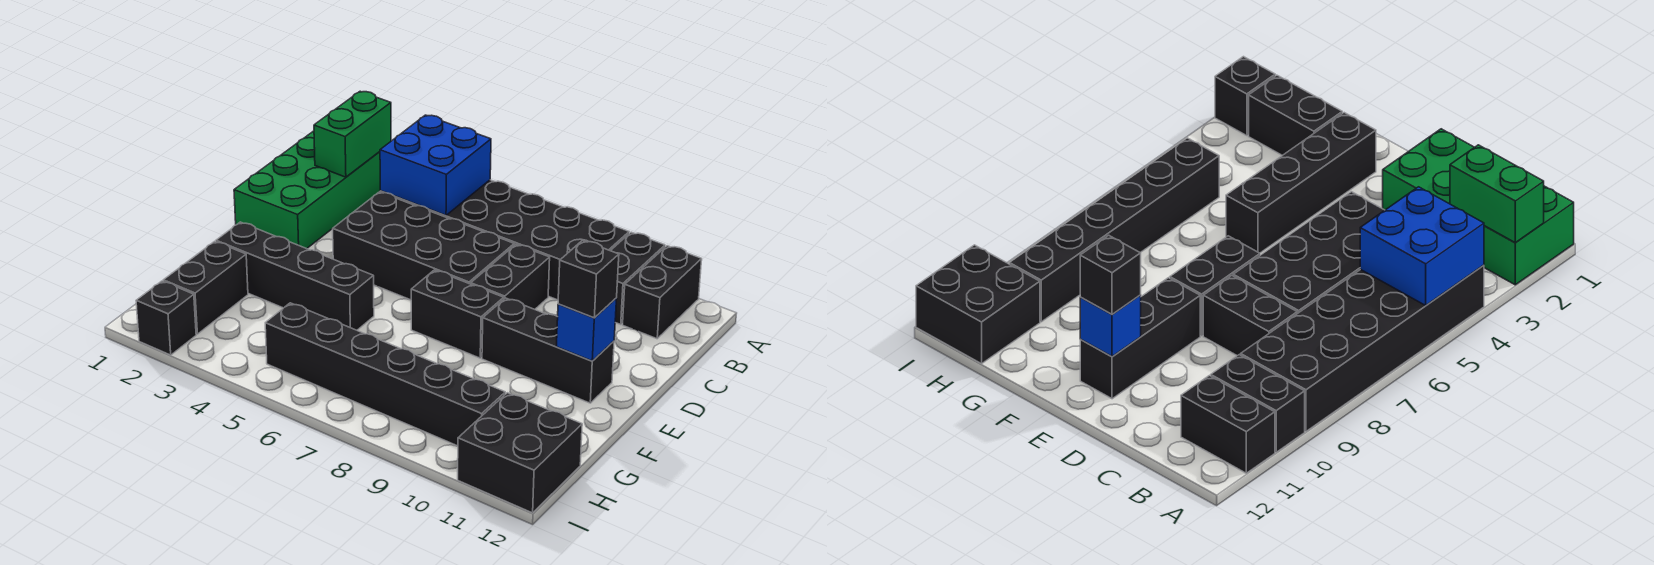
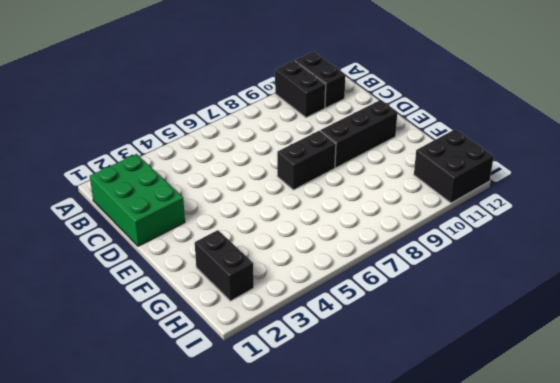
green brick B1:D2 level 1 -> green brick A1:D2 level 1
none -> black brick A4:B9 level 1
none -> black brick C4:D7 level 1
none -> black brick C8:D8 level 1

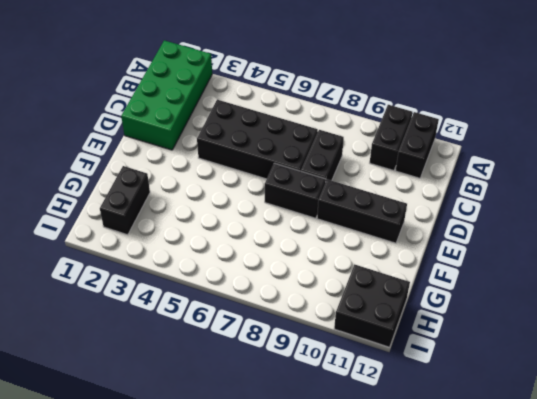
none -> black brick A4:B9 level 1
none -> black brick F2:F5 level 1
none -> black brick H5:H10 level 1

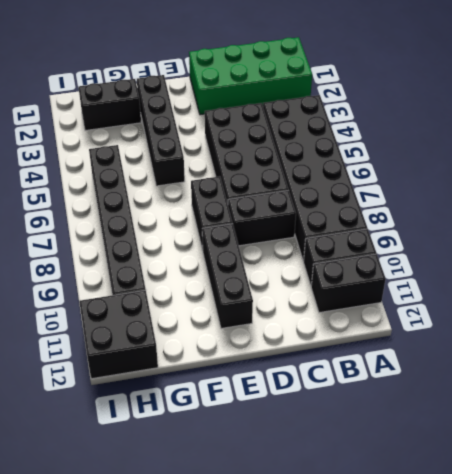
none -> black brick I2 level 1
none -> green brick A2:B2 level 2
none -> blue brick A4:B5 level 2

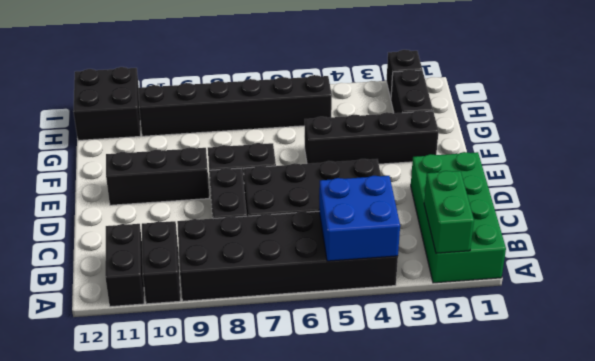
none -> blue brick E11 level 2
none -> black brick E11 level 3

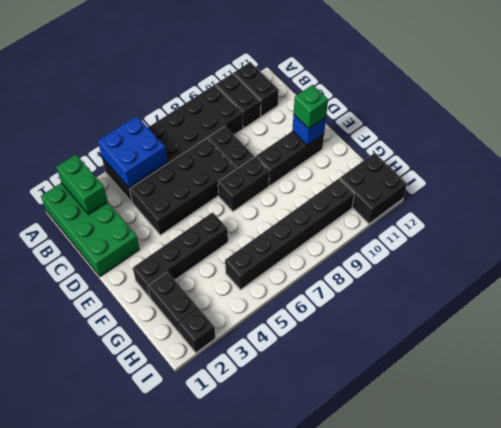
green brick E11 level 3 -> black brick E11 level 3

